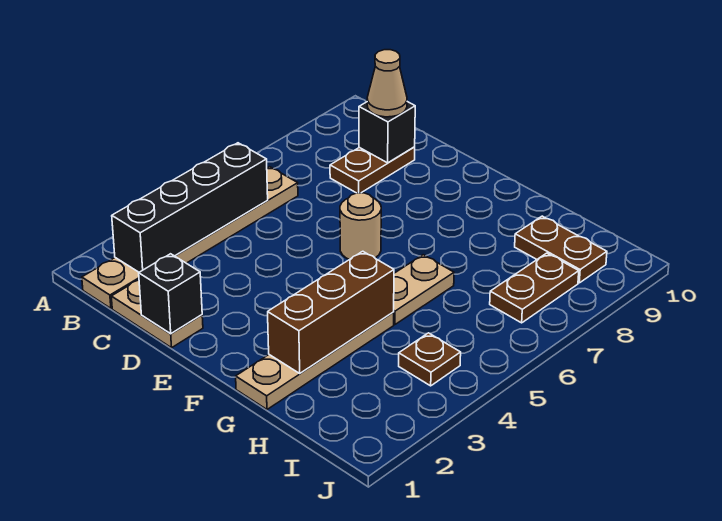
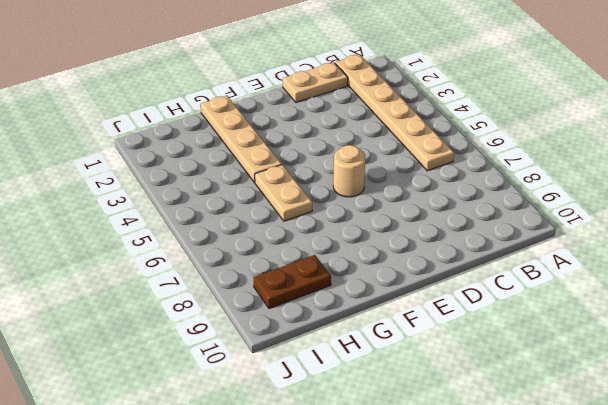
none -> brown plate C8:C9 level 1
none -> brown plate I4 level 1
none -> brown plate I7:I8 level 1

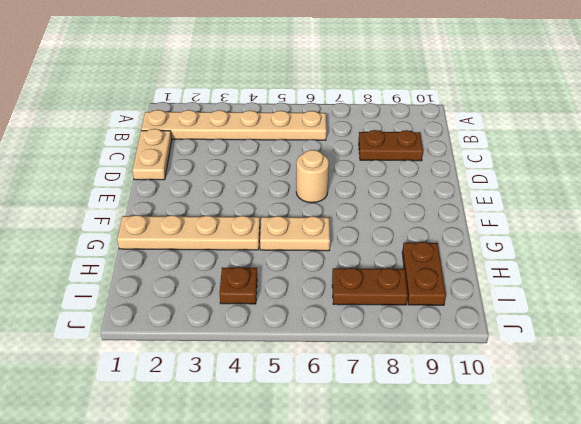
none -> black brick B2:B5 level 2
none -> black brick C9 level 2
none -> black brick D1 level 2

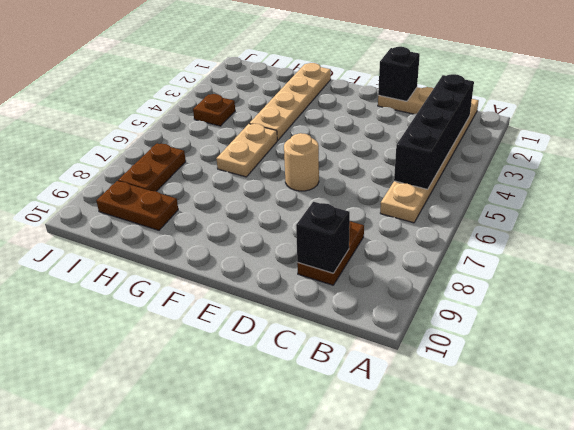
none -> brown brick G2:G4 level 2
none -> tan cone C9 level 3

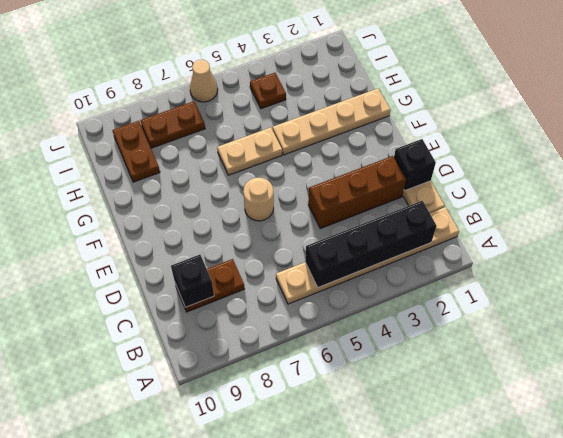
brown brick D2:D4 level 1 -> brown brick G2:G4 level 2
tan cone J6 level 1 -> tan cone C9 level 3

